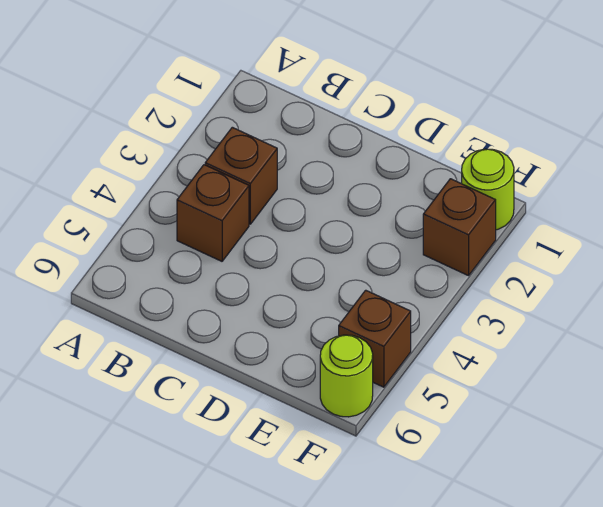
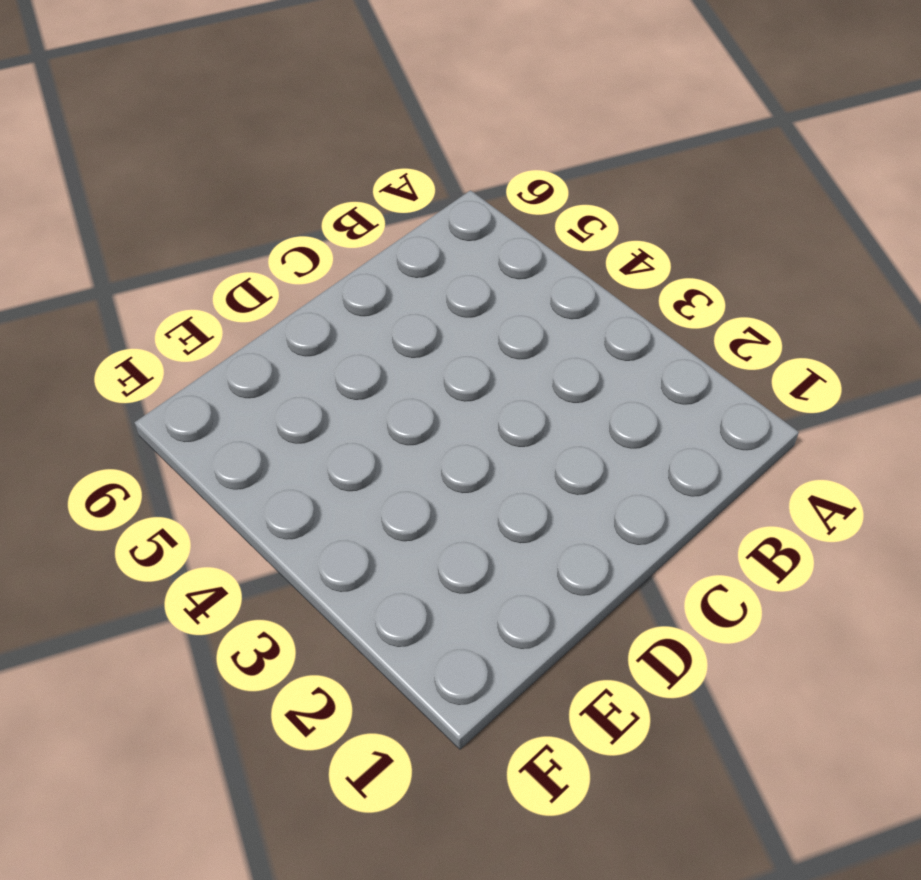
none -> brown brick B3 level 1
none -> brown brick B4 level 1

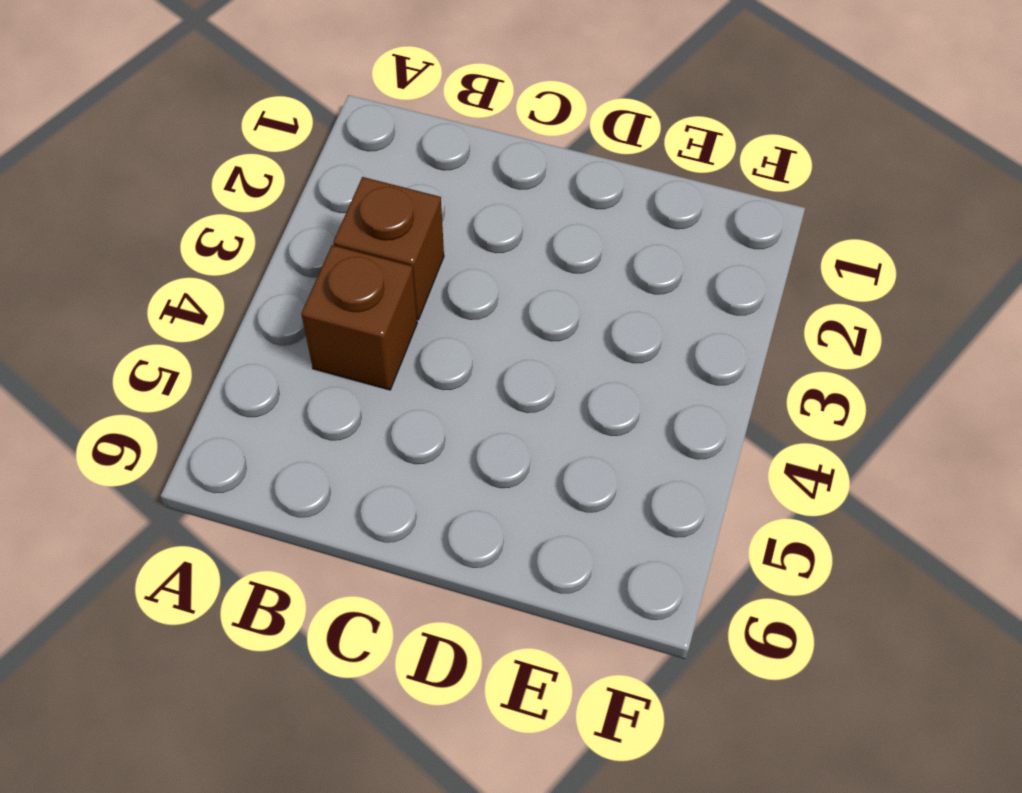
none -> lime round brick F1 level 1
none -> brown brick F2 level 1

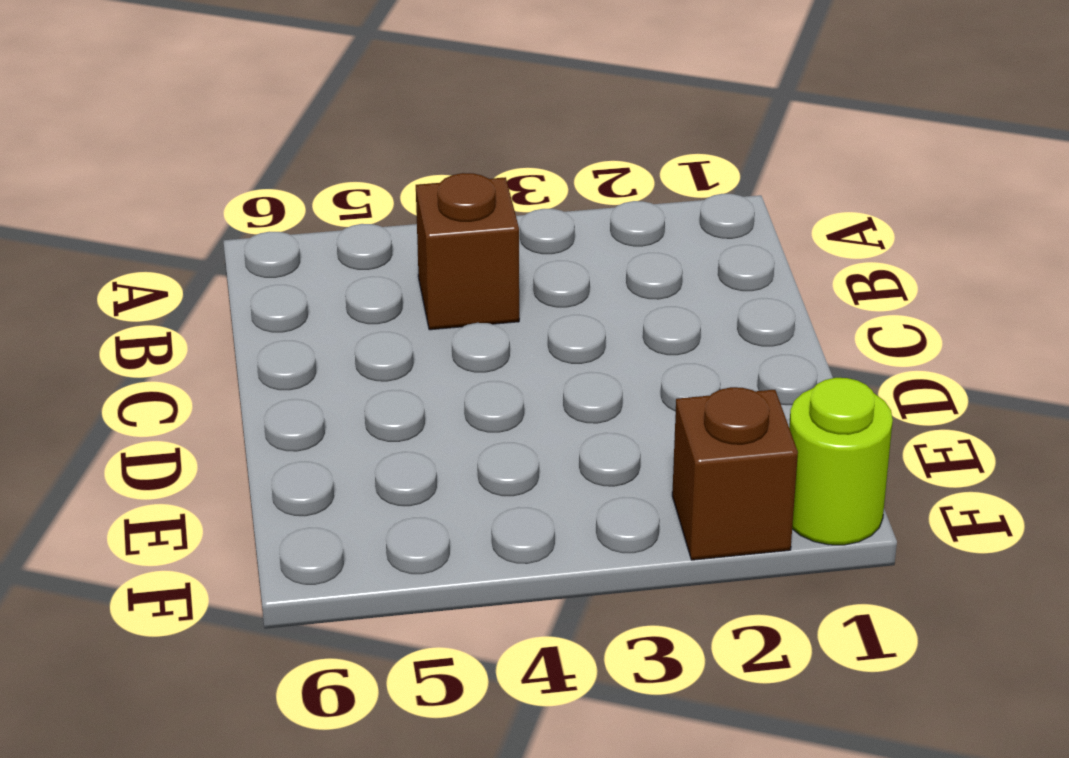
none -> brown brick B3 level 1
none -> brown brick F5 level 1

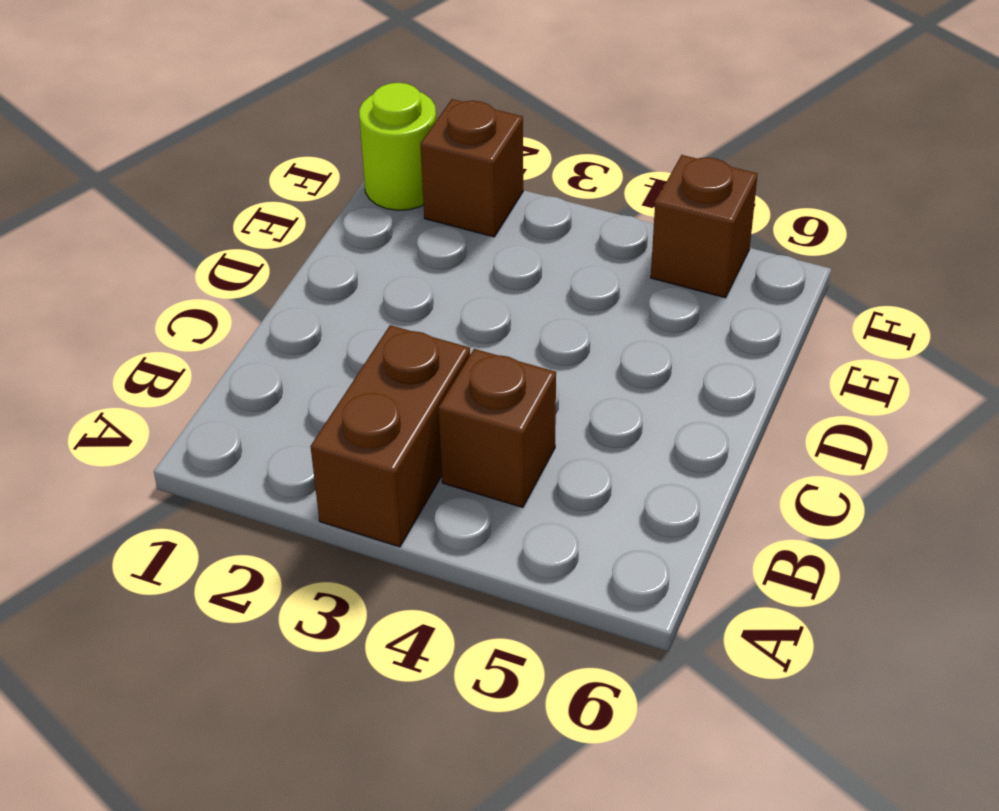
brown brick A3:B3 level 1 -> brown brick B3 level 1
none -> lime round brick F6 level 1

